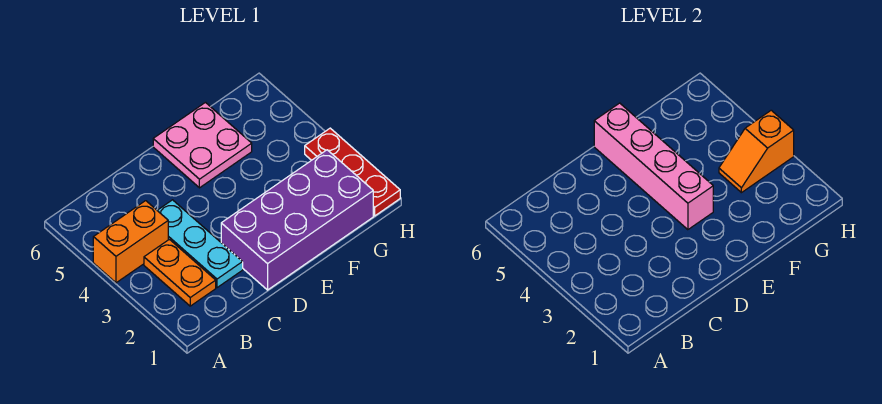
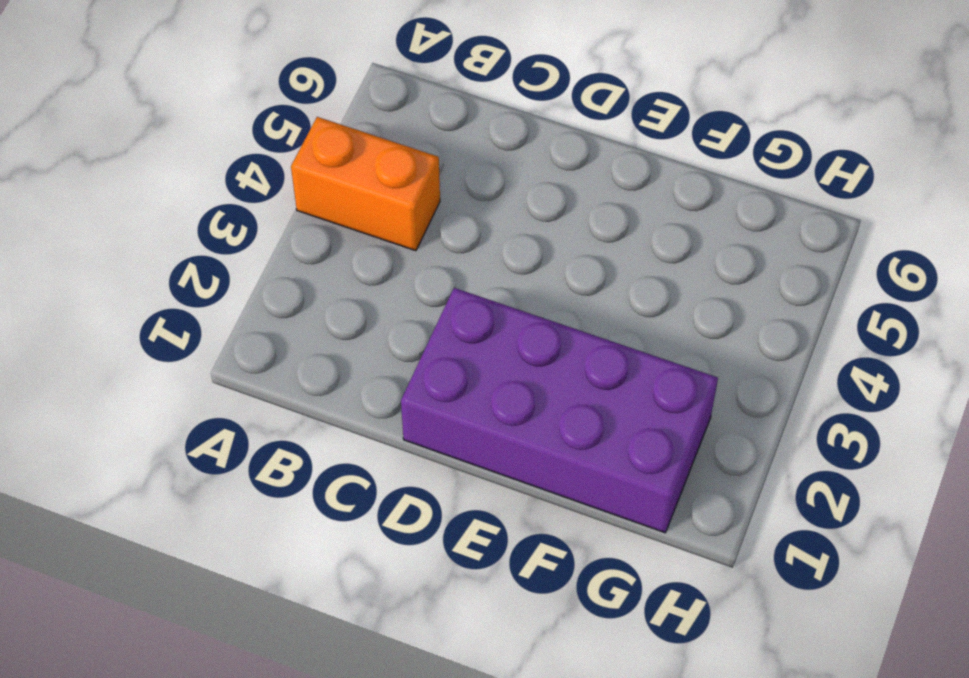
none -> orange plate B2:B3 level 1
none -> cyan plate C2:C4 level 1

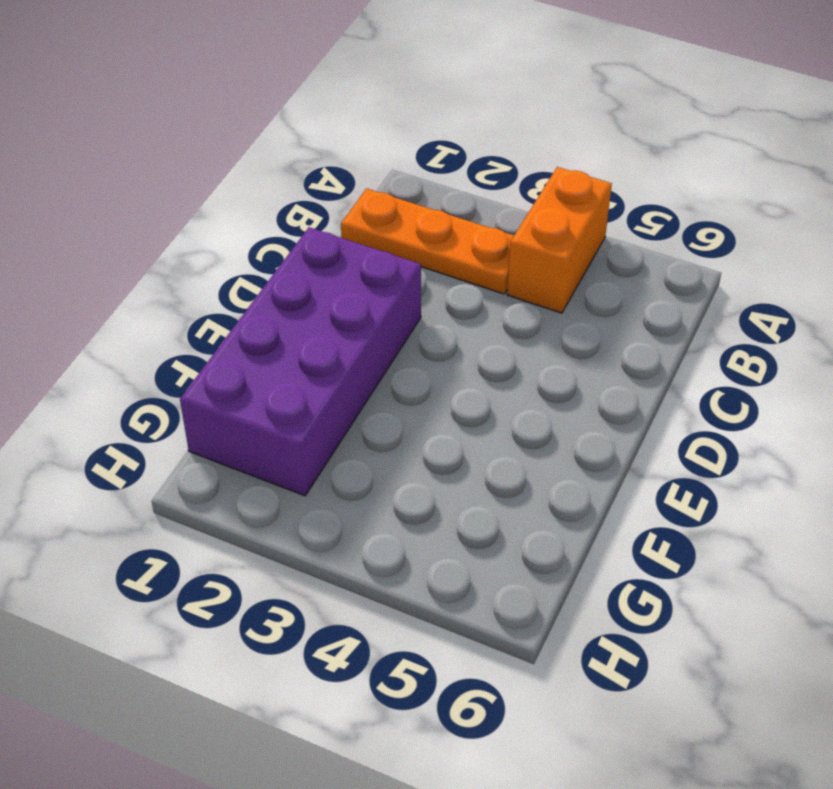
orange plate B1:B3 level 1 -> orange plate B2:B3 level 1
none -> cyan plate C2:C4 level 1
none -> pink plate E5:F6 level 1

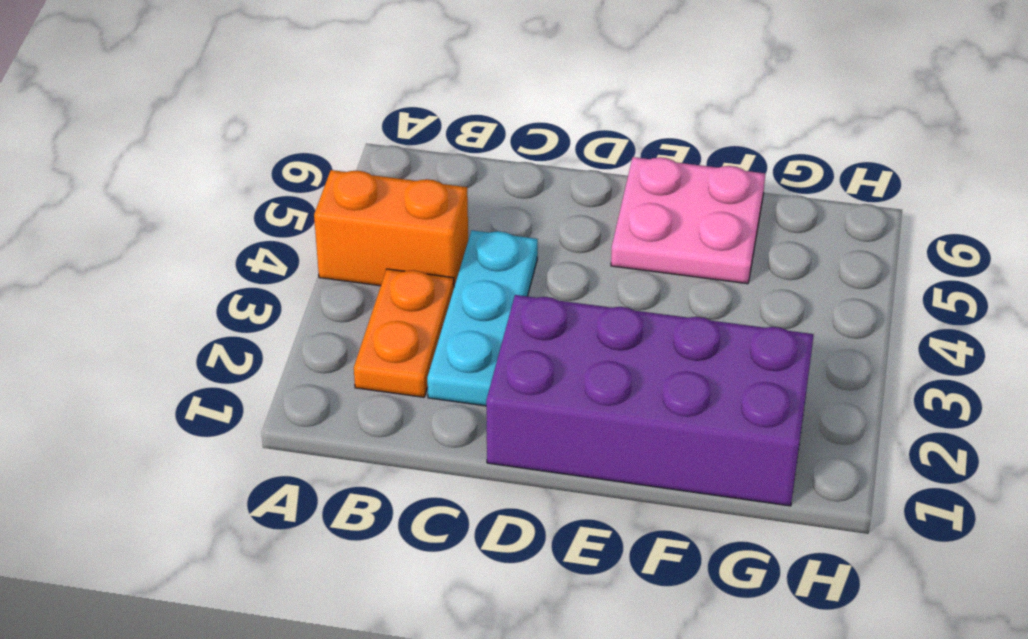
none -> red plate H1:H3 level 1
none -> pink brick E3:E6 level 2

